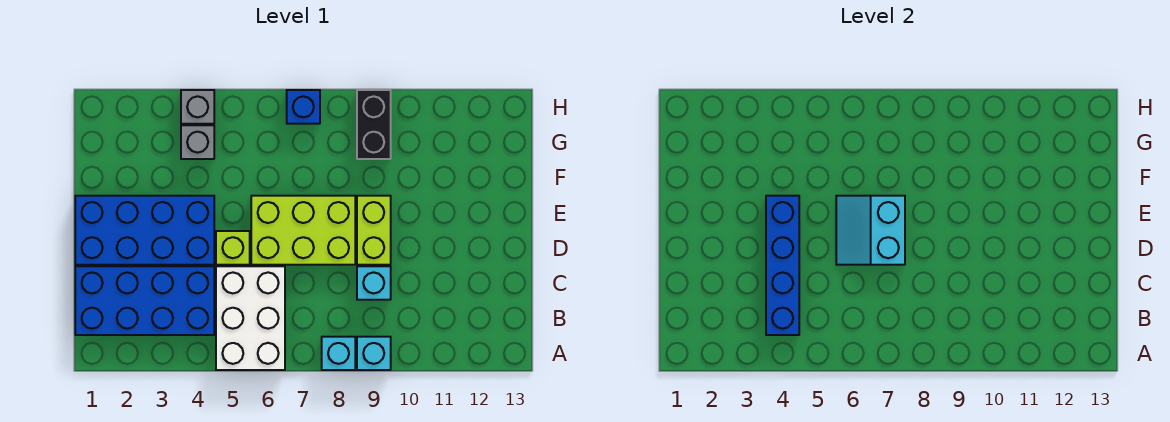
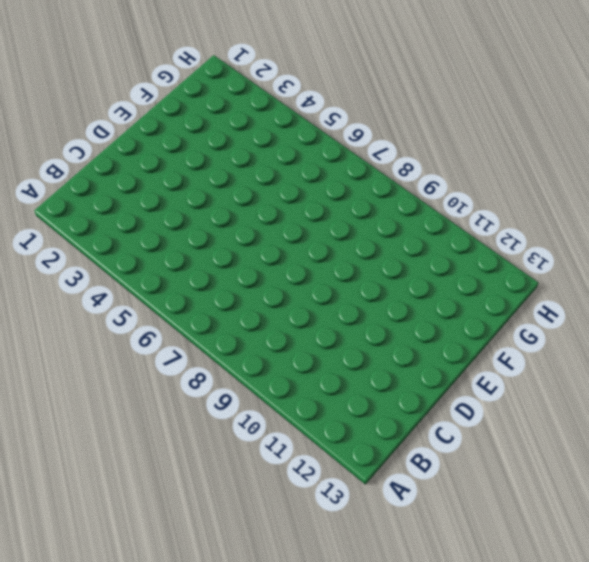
none -> white brick A5:C6 level 1
none -> cyan brick A8 level 1
none -> cyan brick A9 level 1

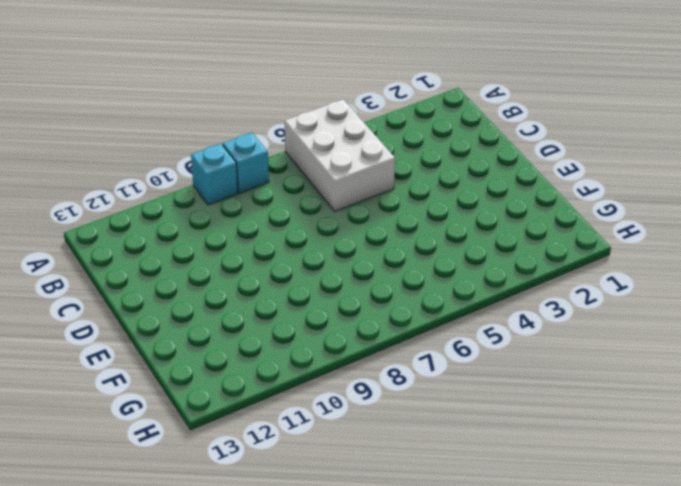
none -> blue brick B1:C4 level 1
none -> cyan brick C9 level 1
none -> blue brick D1:E4 level 1

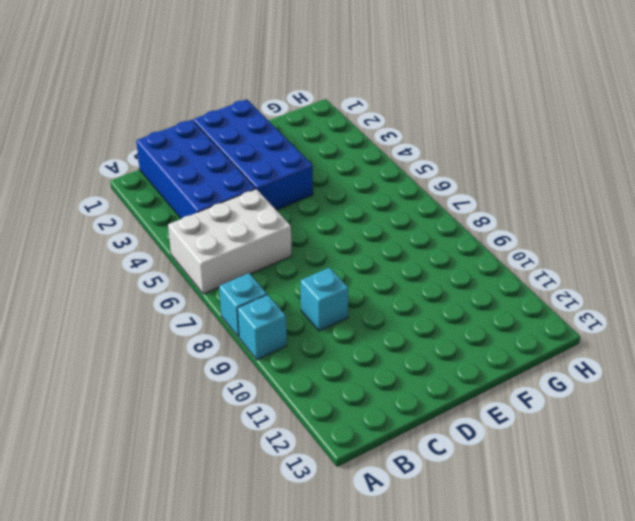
none -> lime brick D5 level 1
none -> lime brick D6:E8 level 1
none -> lime brick D9:E9 level 1

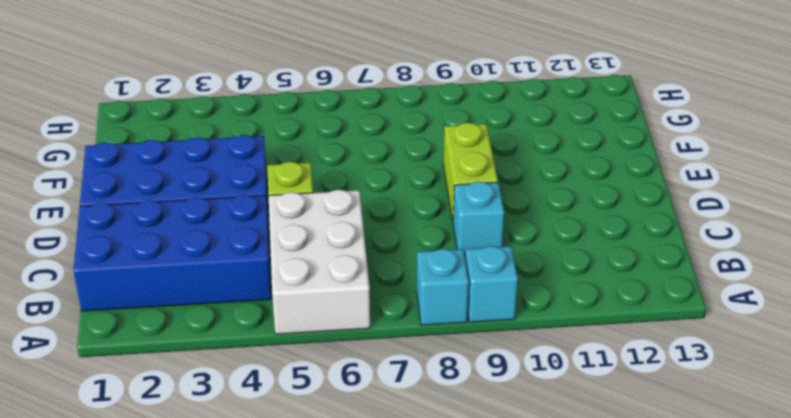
none -> lime brick D6:E8 level 1
none -> grey brick G4 level 1
none -> black brick G9:H9 level 1

